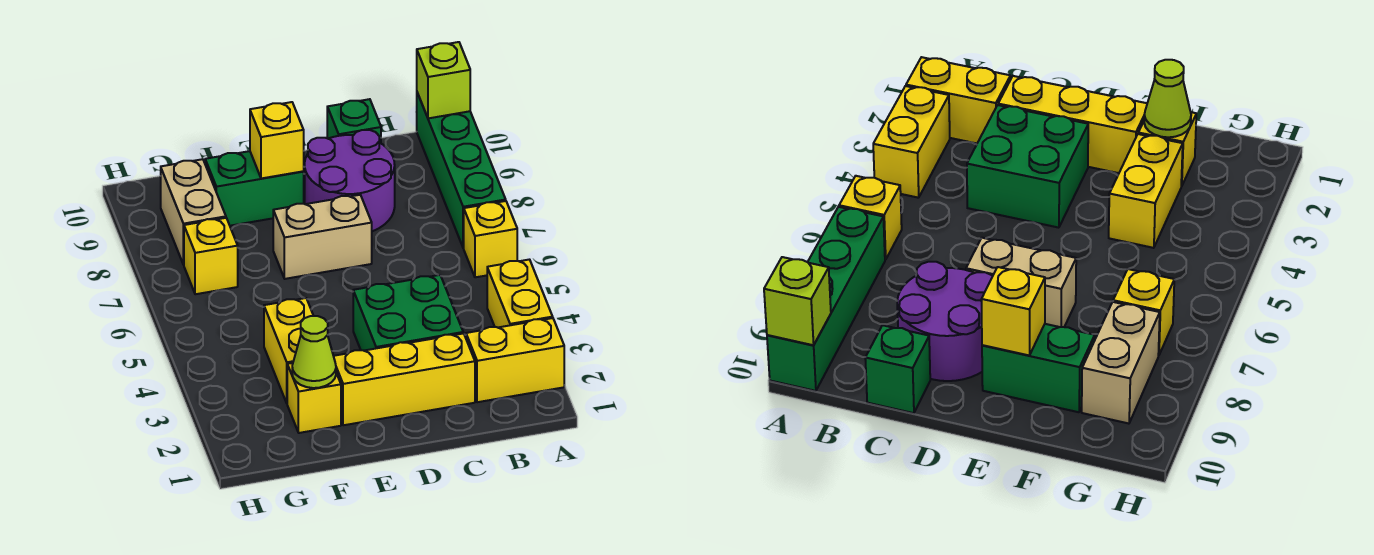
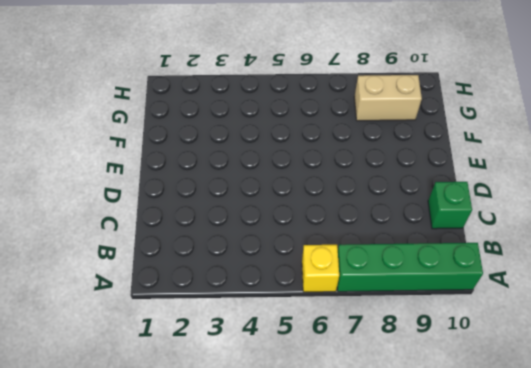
none -> yellow brick A2:B2 level 1
none -> yellow brick A3:A4 level 1
none -> yellow brick C2:E2 level 1

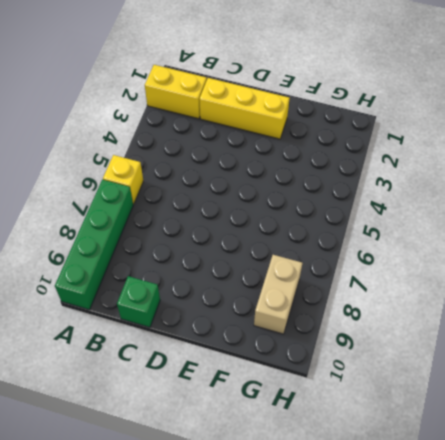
none -> yellow brick A3:A4 level 1
none -> green brick C3:D4 level 1
none -> purple round brick C8:D9 level 1

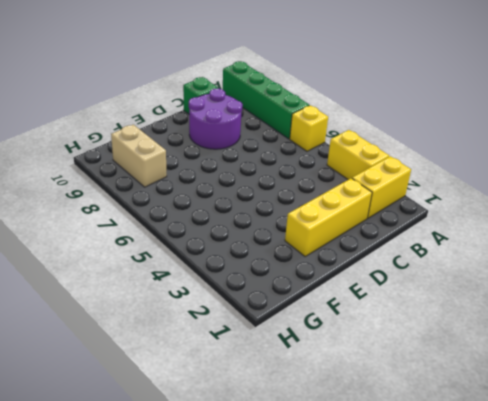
none -> green brick C3:D4 level 1
none -> tan brick D7:E7 level 1
none -> green brick E9:F9 level 1

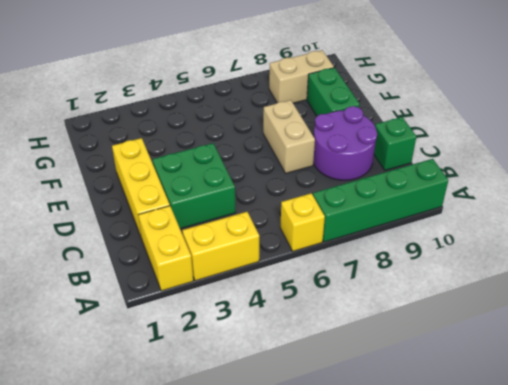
none -> yellow brick F2 level 1
none -> yellow brick F3:F4 level 1
none -> yellow brick G7 level 1

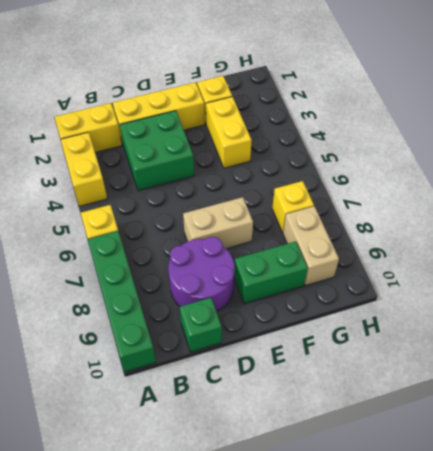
none -> lime brick A10 level 2
none -> yellow brick E9 level 2
none -> lime cone F2 level 2

